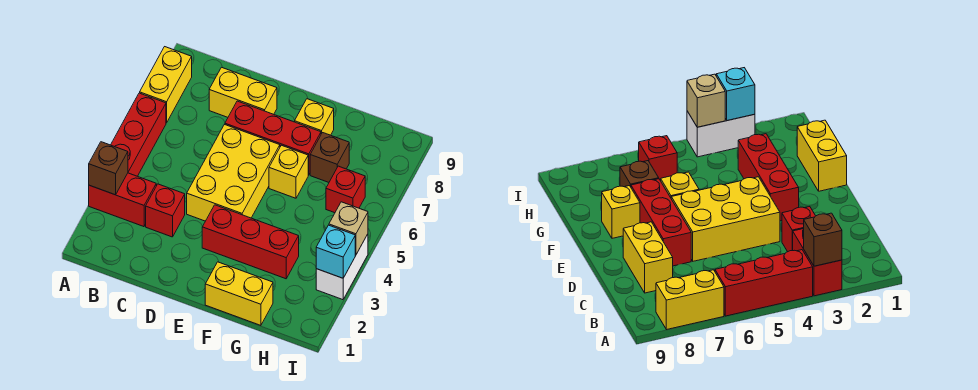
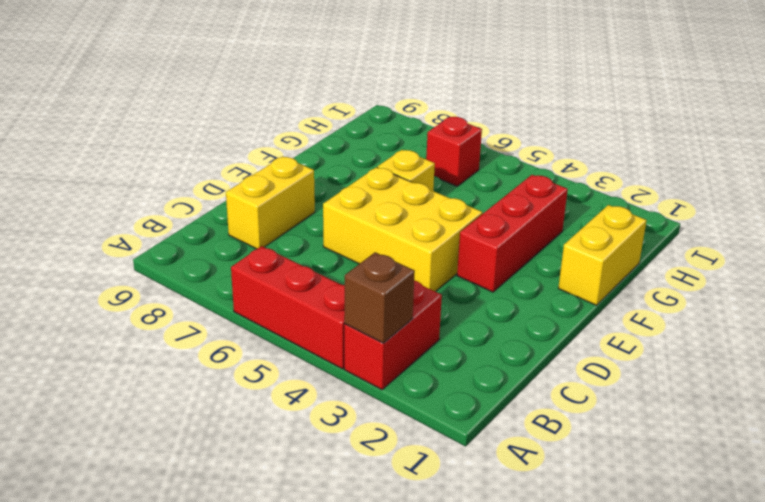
none -> yellow brick A7:A8 level 1
none -> red brick C3 level 1
none -> red brick D7:F7 level 1

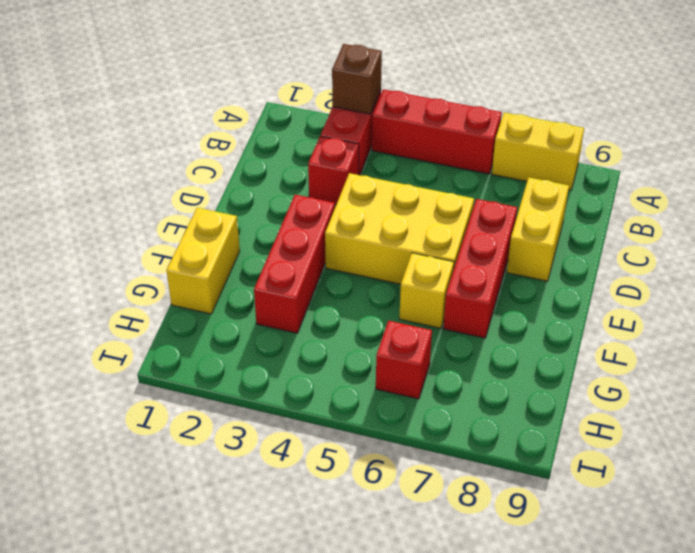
none -> yellow brick F8 level 1
none -> brown brick G7 level 1
none -> white brick I3:I4 level 1

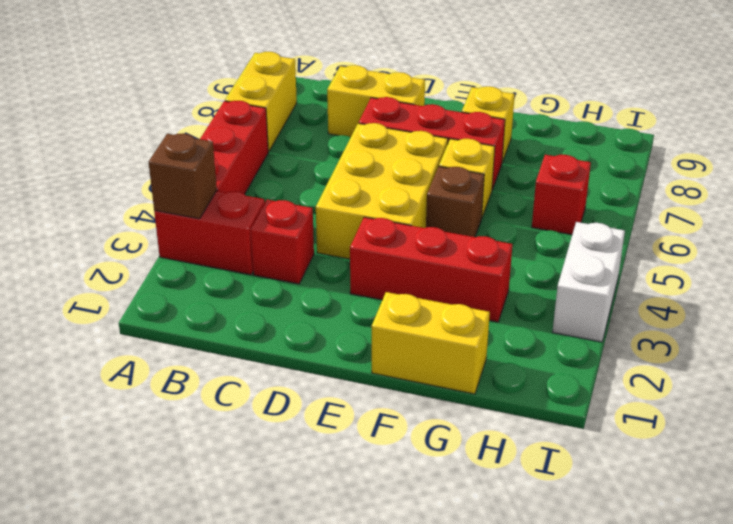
brown brick F5 level 1 -> brown brick G7 level 1
none -> cyan brick I3 level 2
none -> tan brick I4 level 2

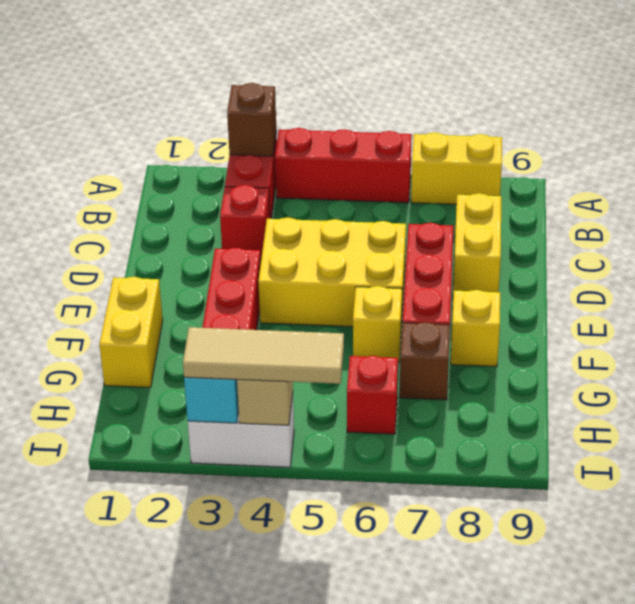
tan tile I3:I5 level 3 -> none

